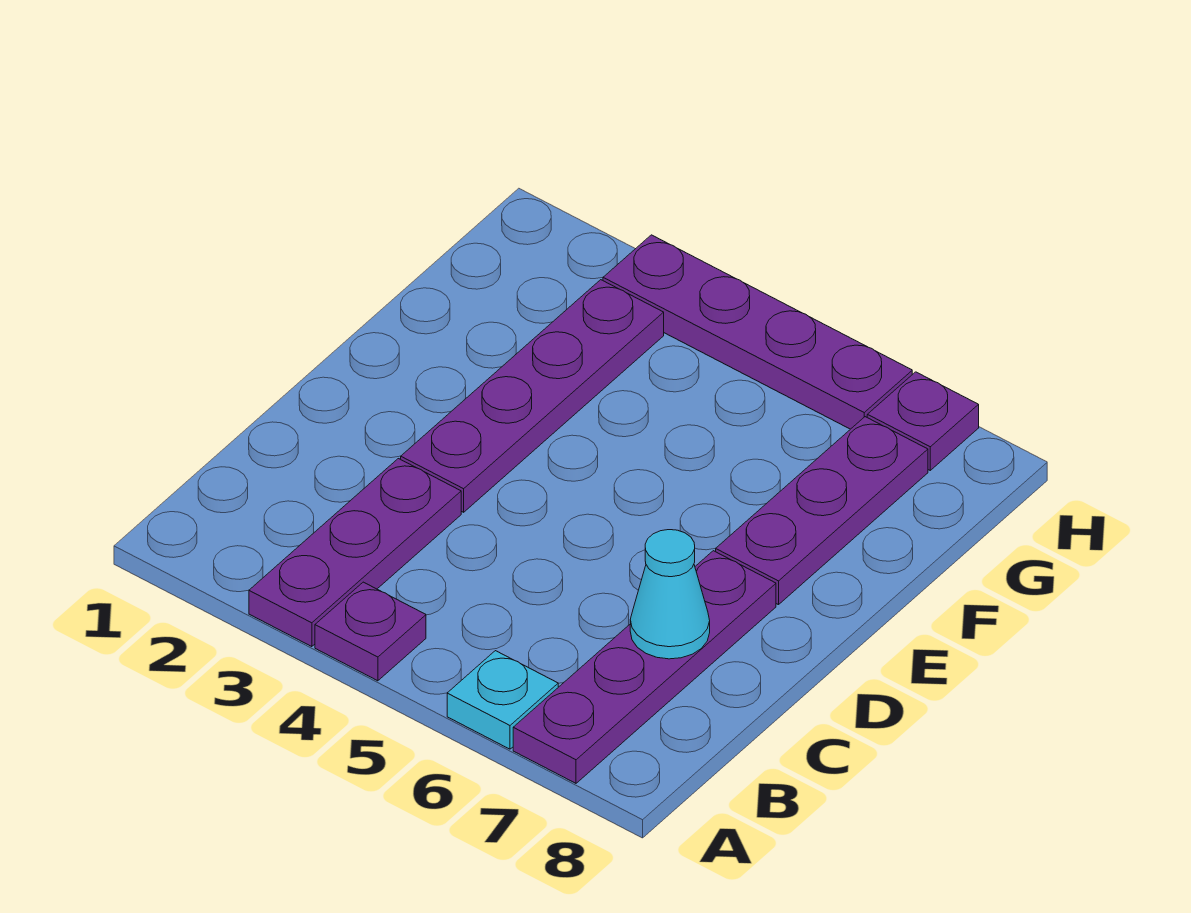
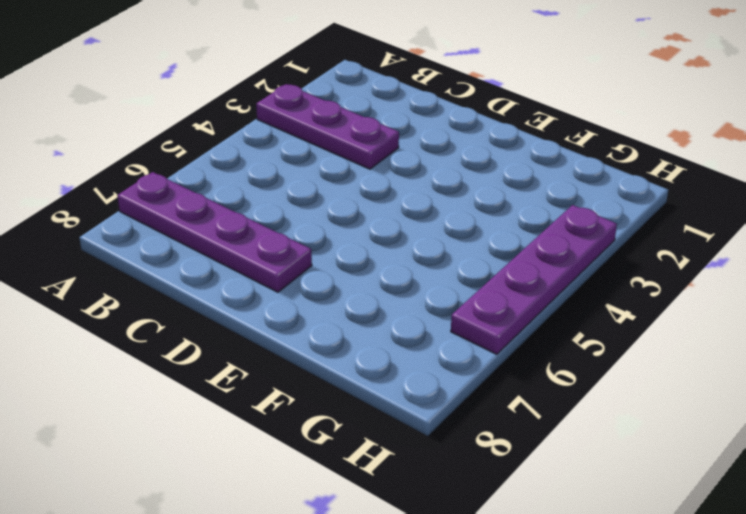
none -> purple plate A4 level 1
none -> cyan plate A6 level 1

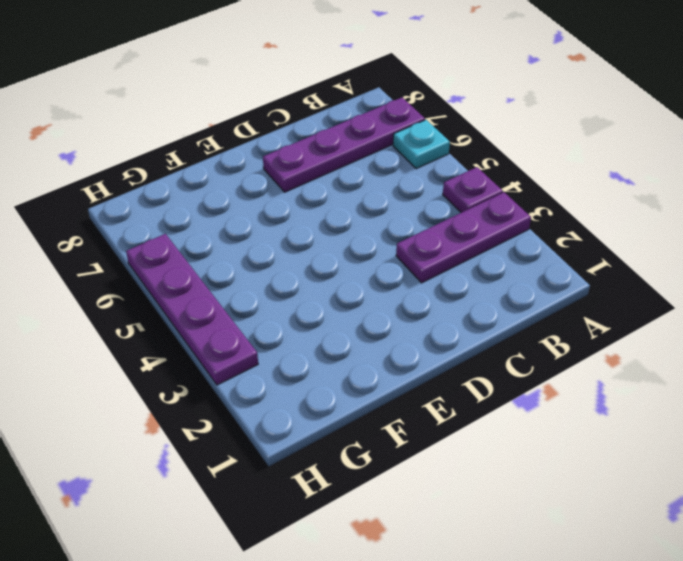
none -> purple plate D3:G3 level 1
none -> purple plate E7:G7 level 1

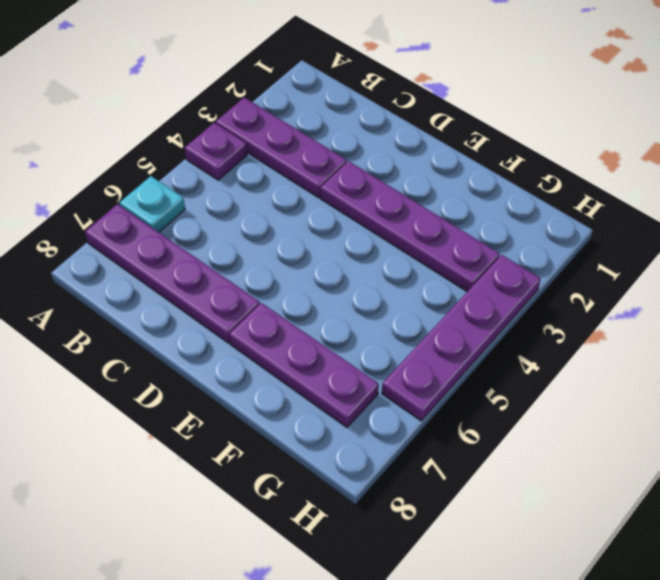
none -> purple plate H7 level 1
none -> cyan cone C7 level 2

